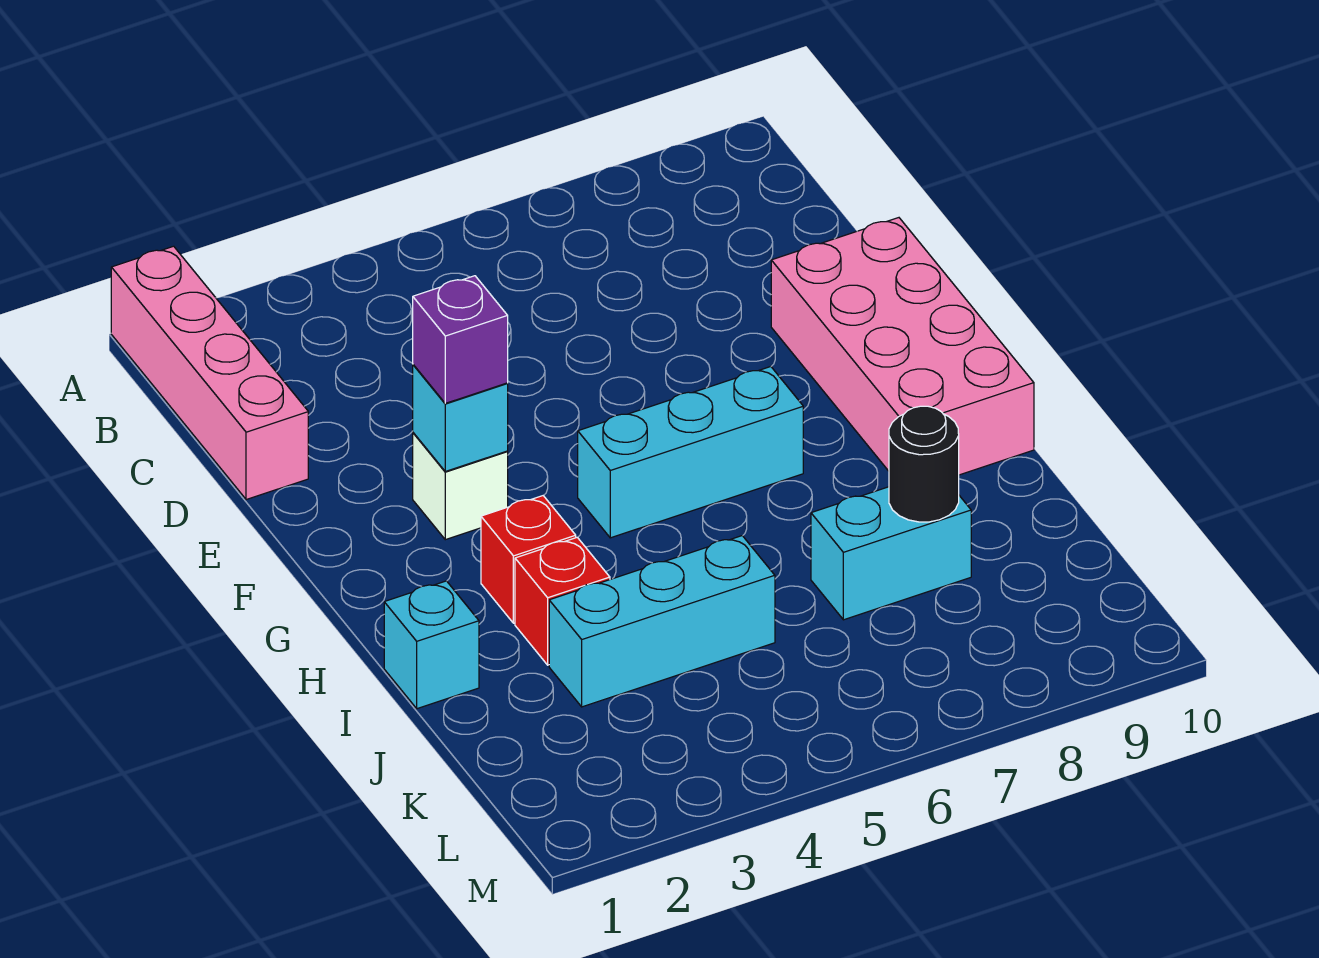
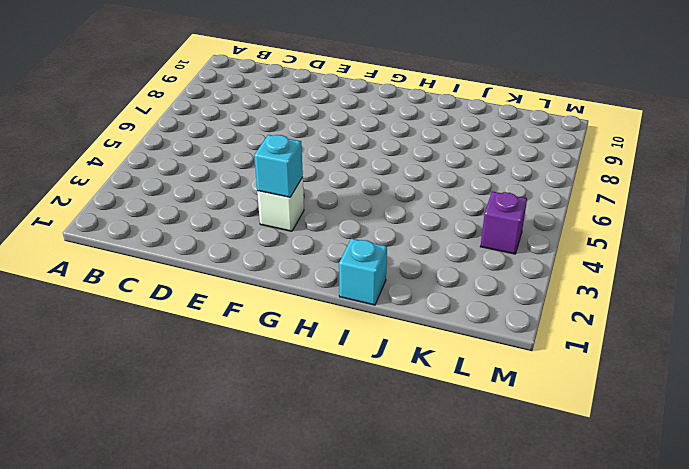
purple brick L4 level 1 -> purple brick F3 level 3
none -> pink brick A1:D1 level 1
none -> pink brick E9:H10 level 1
none -> cyan brick G5:G7 level 1

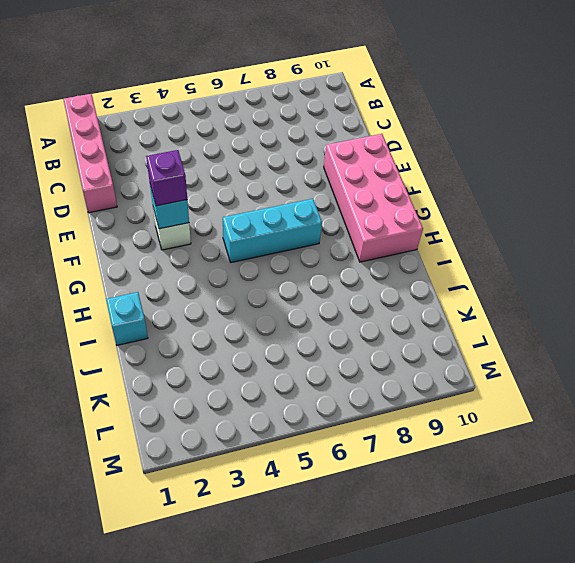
none -> red brick H3 level 1
none -> red brick I3 level 1
none -> cyan brick J3:J5 level 1

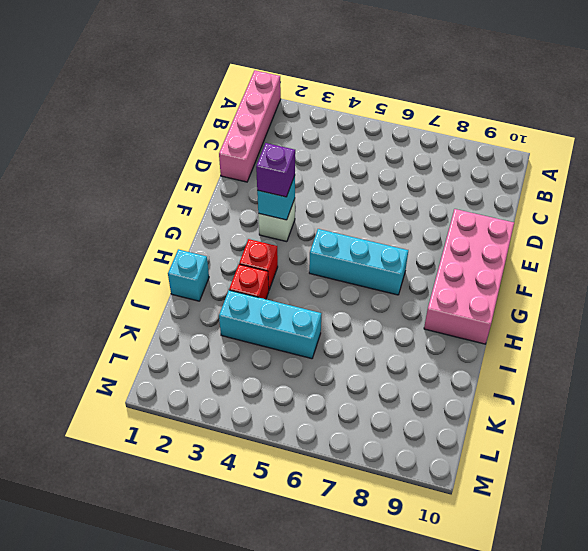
none -> cyan brick J7:J8 level 1
none -> black round brick J8 level 2

